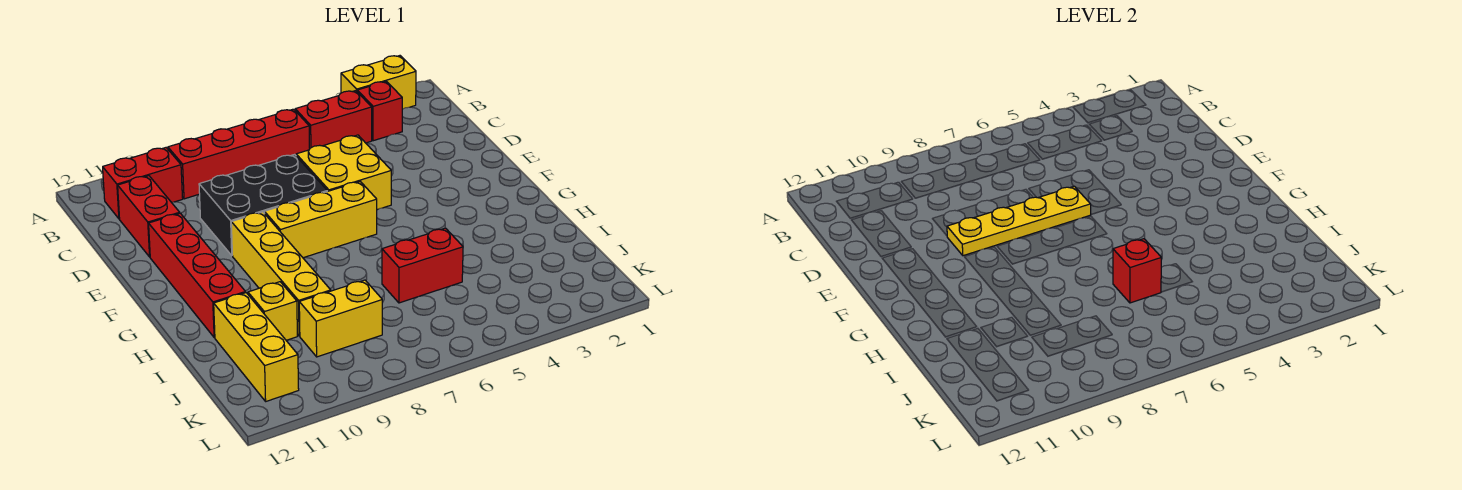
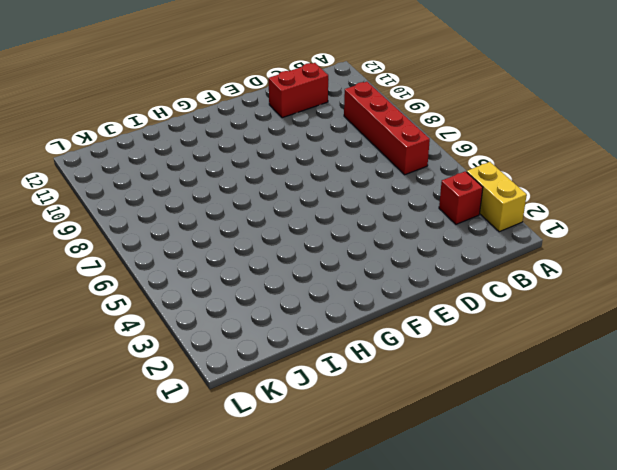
none -> red brick B4:B5 level 1
none -> red brick B10:B11 level 1
none -> yellow brick D5:E6 level 1

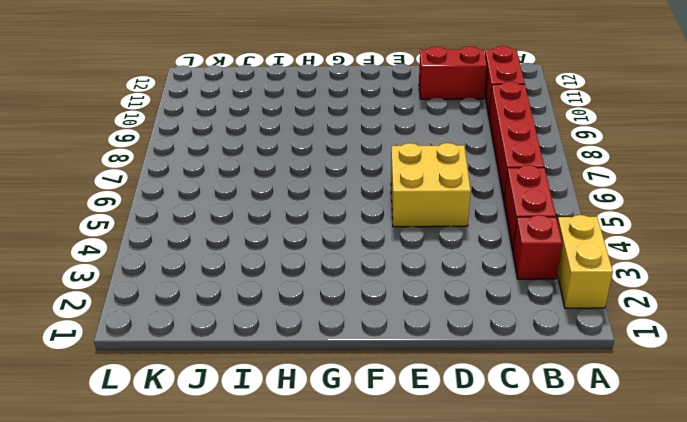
none -> black brick D7:E9 level 1
none -> red brick E11:H11 level 1
none -> yellow brick F6:F8 level 1

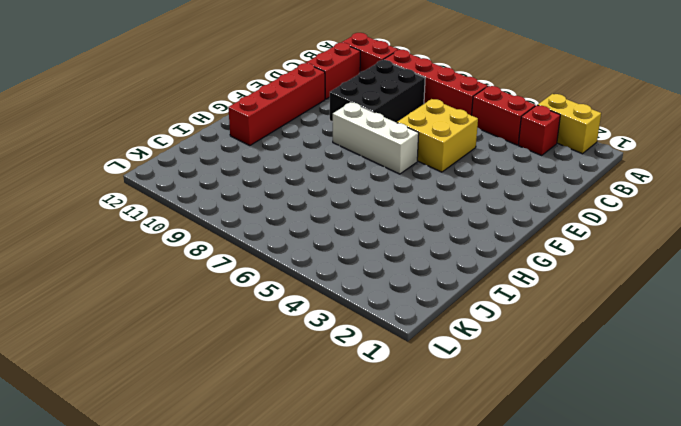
black brick C8:E9 level 1 -> black brick D7:E9 level 1
white brick F6:F8 level 1 -> yellow brick F6:F8 level 1
none -> yellow brick F9:I9 level 1
none -> red brick I5:I6 level 1
none -> yellow brick I10 level 1

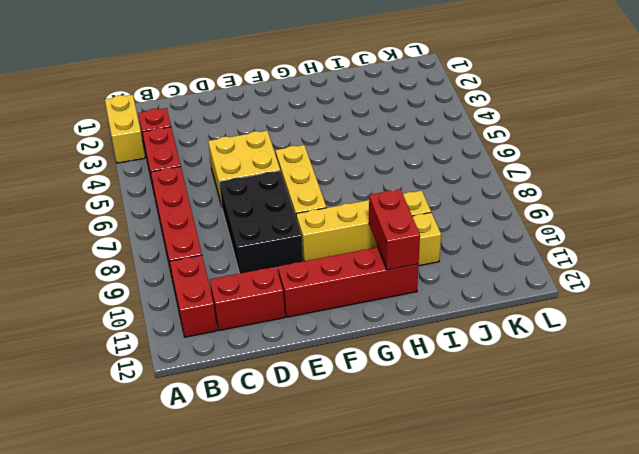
red brick H10:H11 level 2 -> red brick I5:I6 level 1
none -> yellow brick I11:K11 level 1
none -> yellow brick J8:J9 level 1
none -> yellow plate E6:E9 level 2

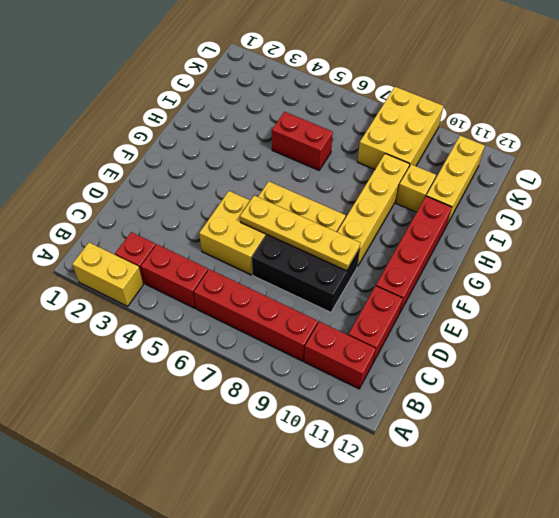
yellow brick J8:L9 level 1 -> yellow brick J8:J9 level 1
none -> red brick I6 level 2

